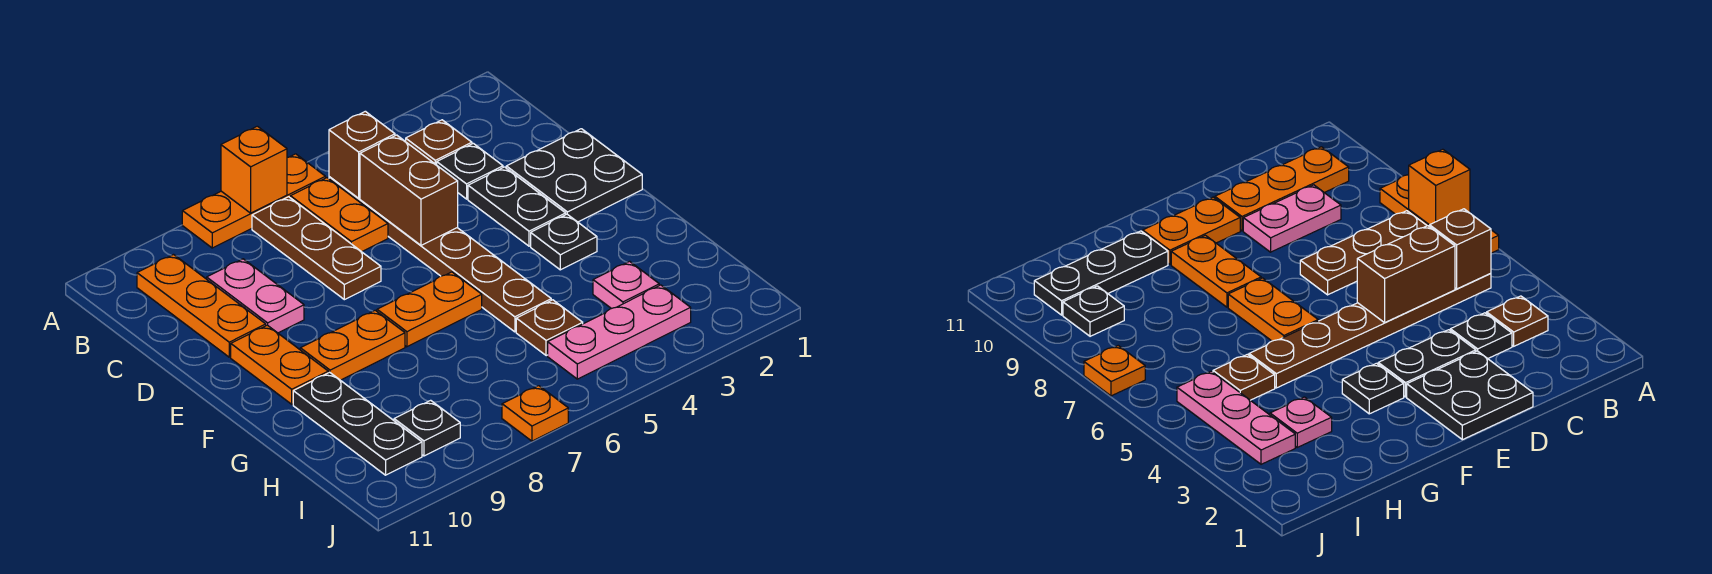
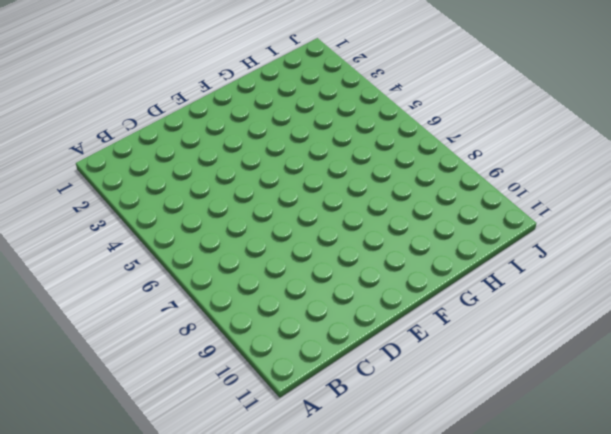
none -> orange plate A6:A8 level 1
none -> brown plate B3 level 1
none -> brown plate B5:G5 level 1

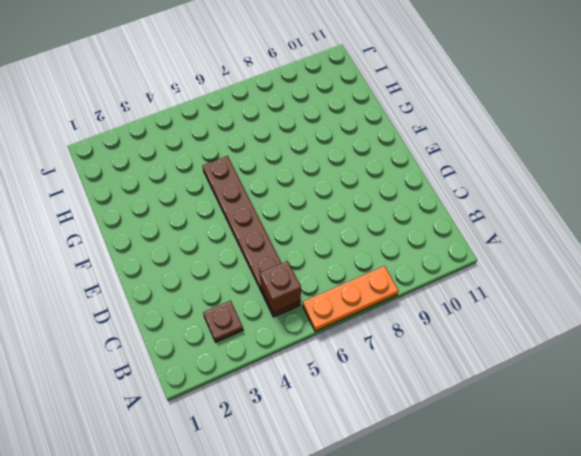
none -> orange plate B6:C6 level 1
none -> brown plate B7:D7 level 1
none -> orange plate B10:D10 level 1

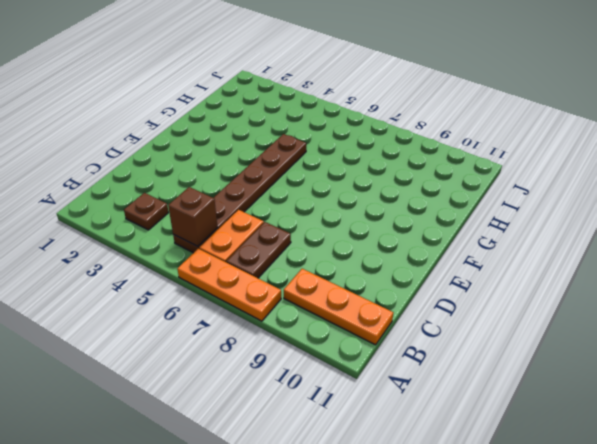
brown plate B7:C7 level 1 -> brown plate B7:D7 level 1
orange plate B9:B11 level 1 -> orange plate B10:D10 level 1
none -> black plate C3 level 1
none -> pink plate C9:D9 level 1
none -> black plate D1:E2 level 1

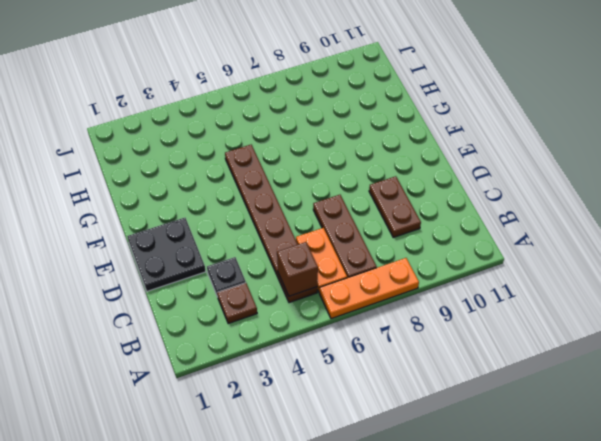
brown plate C9:D9 level 1 -> pink plate C9:D9 level 1
none -> orange plate B10:D10 level 1
none -> black plate D3:E3 level 1
none -> orange plate E10:F10 level 1

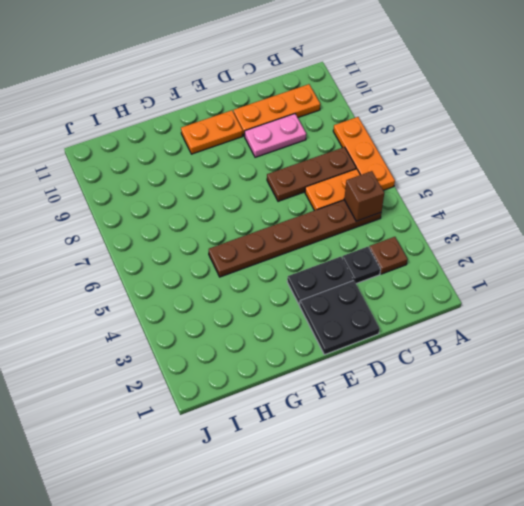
none -> black plate F3 level 1
none -> orange plate F6:F7 level 1
none -> orange plate F8:F9 level 1

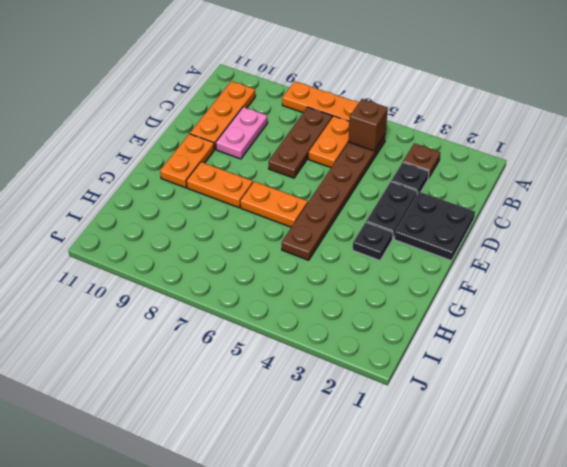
none -> black plate G10:I10 level 1
none -> pink plate H3 level 1
none -> brown plate H5 level 1

